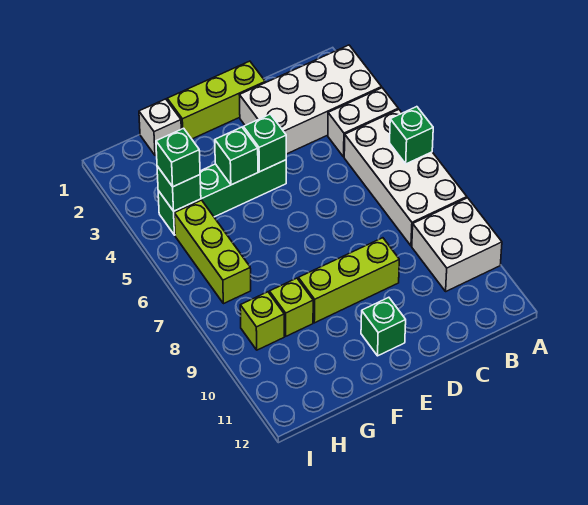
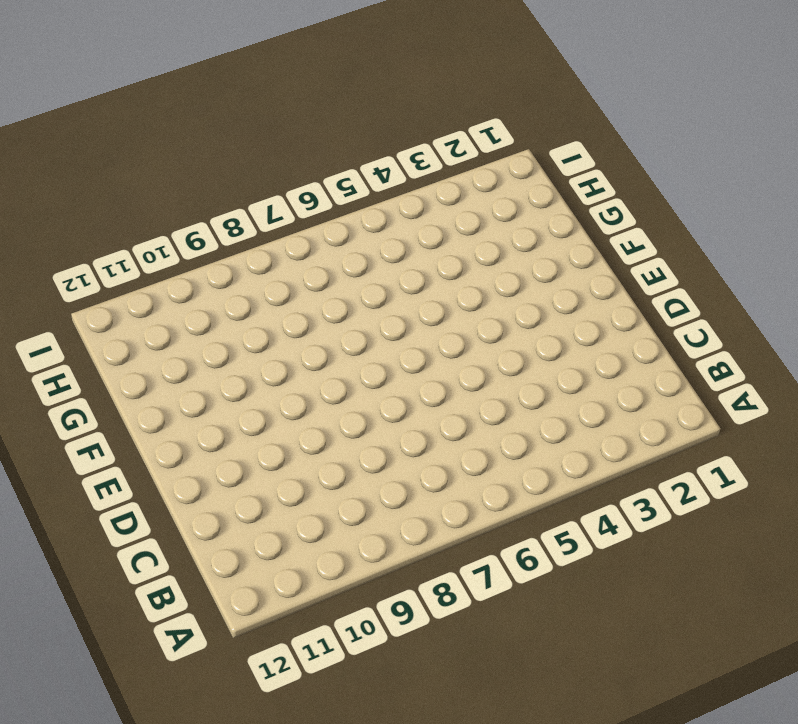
none -> white brick A2:D3 level 1
none -> white brick A4:B4 level 1
none -> white brick A5:B8 level 1

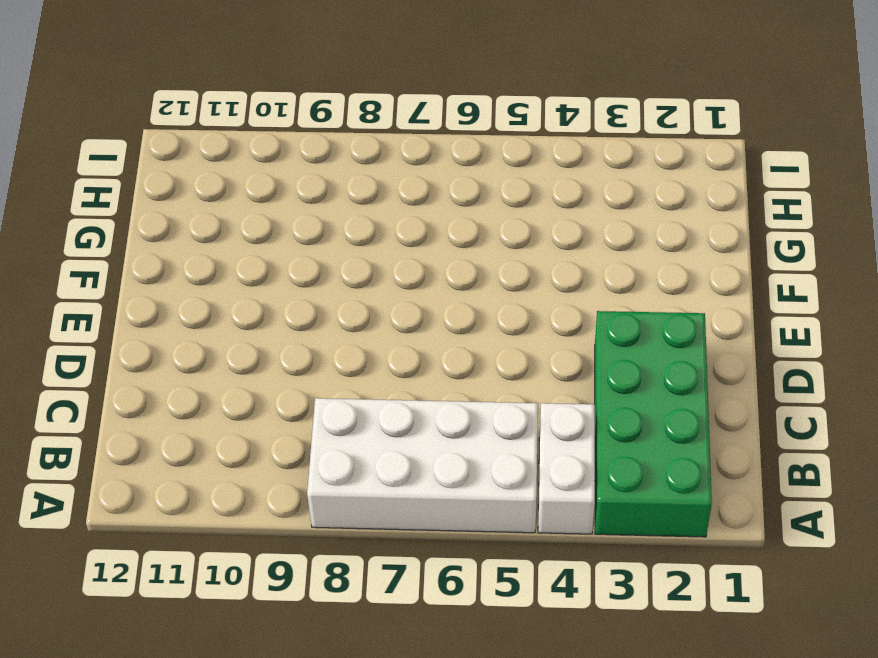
green brick A2:D3 level 1 -> white brick A2:D3 level 1
none -> white brick A9:B10 level 1
none -> lime brick D1:F1 level 1
none -> lime brick D9:F9 level 1

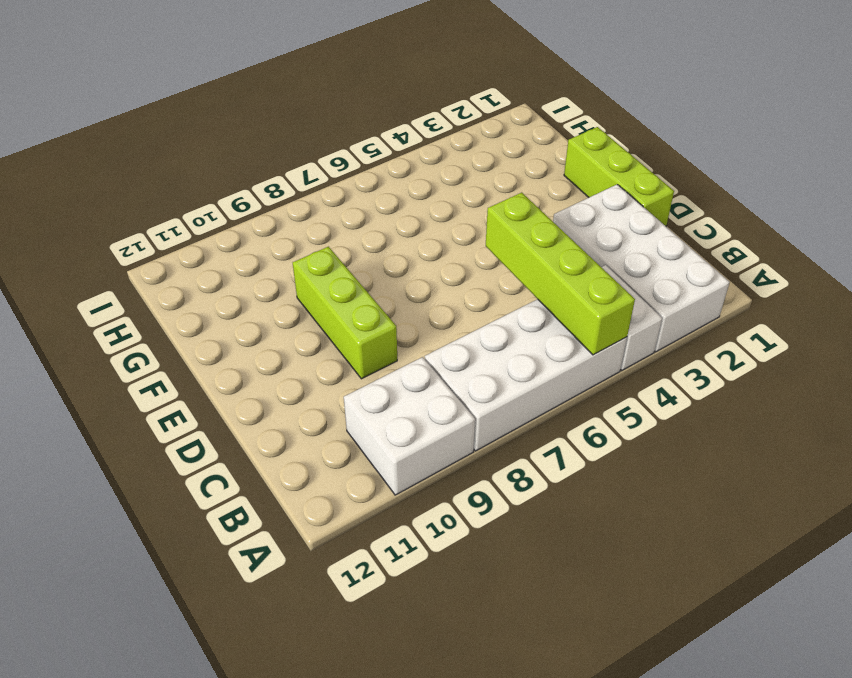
lime brick A5:D5 level 2 -> none
none -> green brick E4:H4 level 1
none -> green brick E11 level 1
none -> white brick G1 level 1

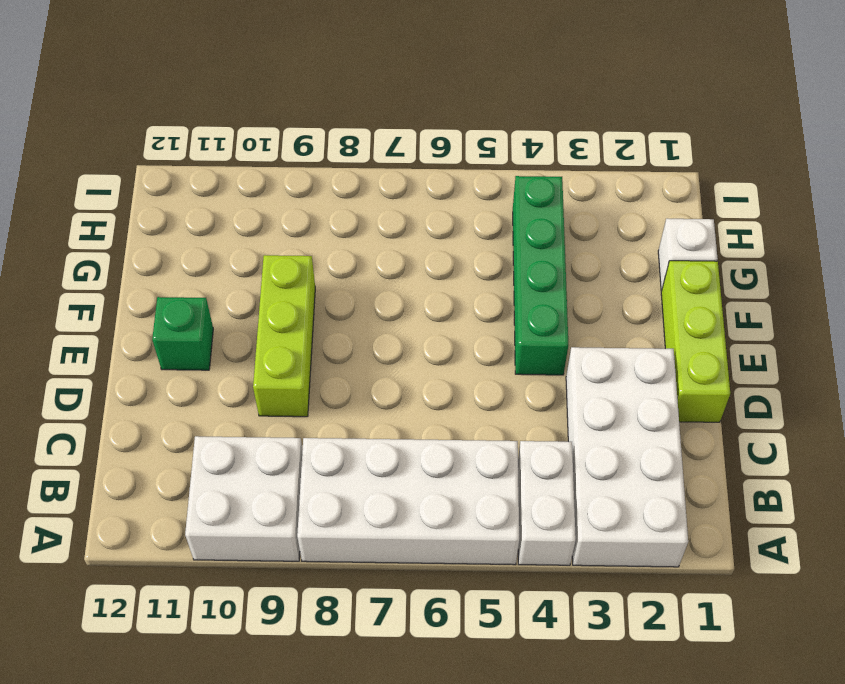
none -> lime brick G9 level 1
none -> lime brick H5:H7 level 1
none -> lime brick H9 level 1

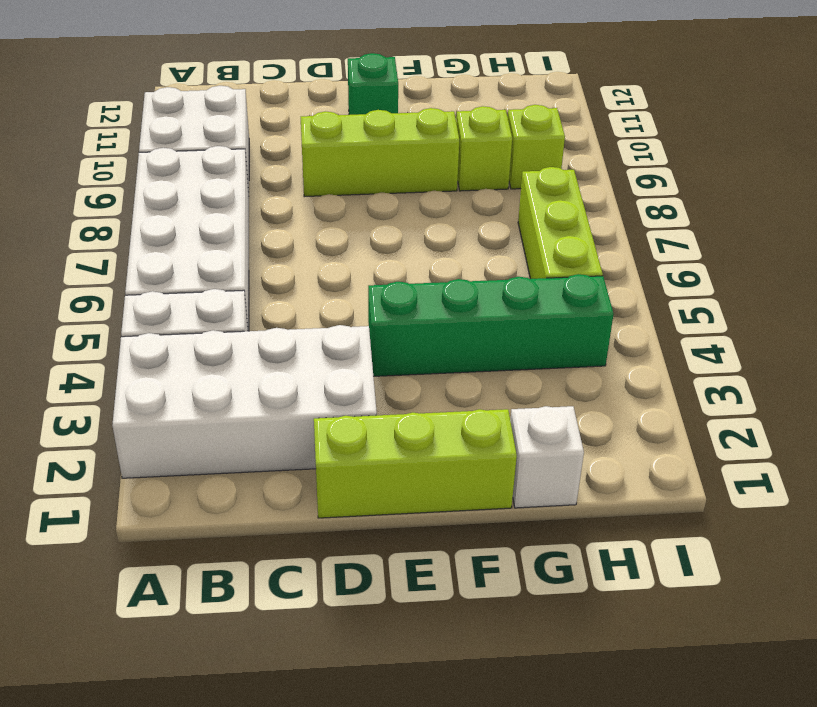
none -> green brick A6 level 2
none -> green brick E4 level 2
none -> green brick F4 level 2

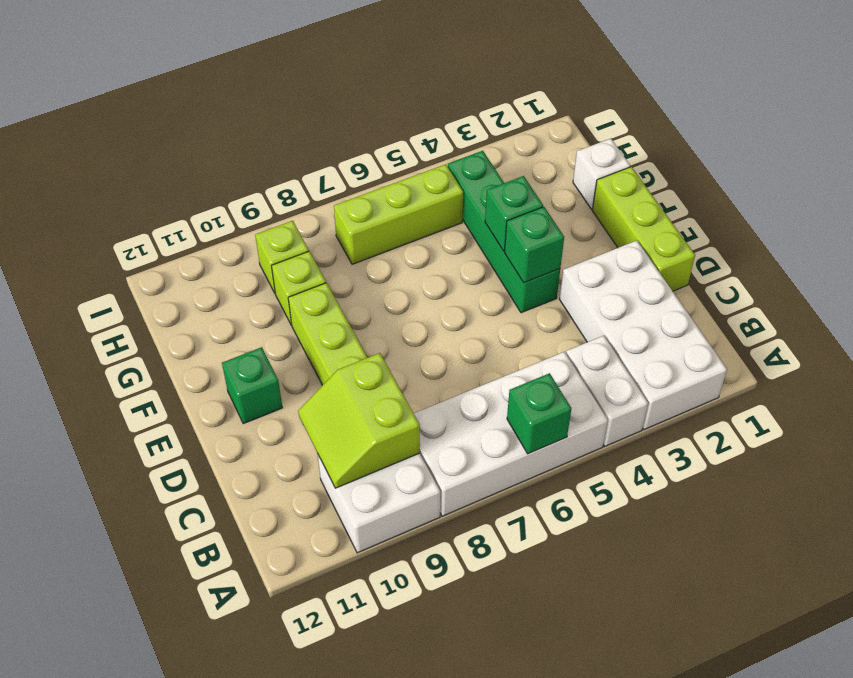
lime slope B9:C10 level 2 top 9 -> none
none -> green brick H4 level 2
none -> green brick H4 level 3

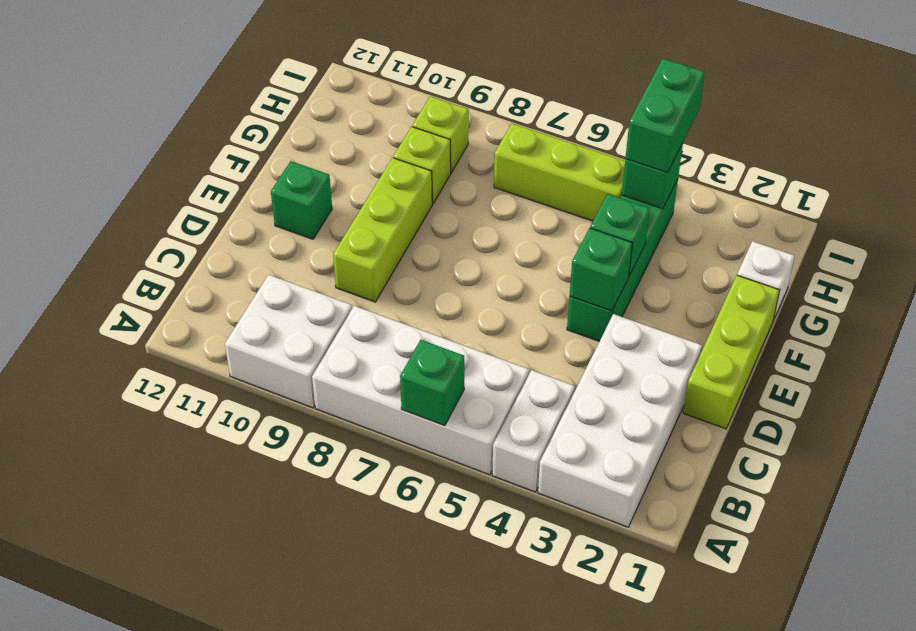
green brick H4:I4 level 3 -> green brick H4 level 3

